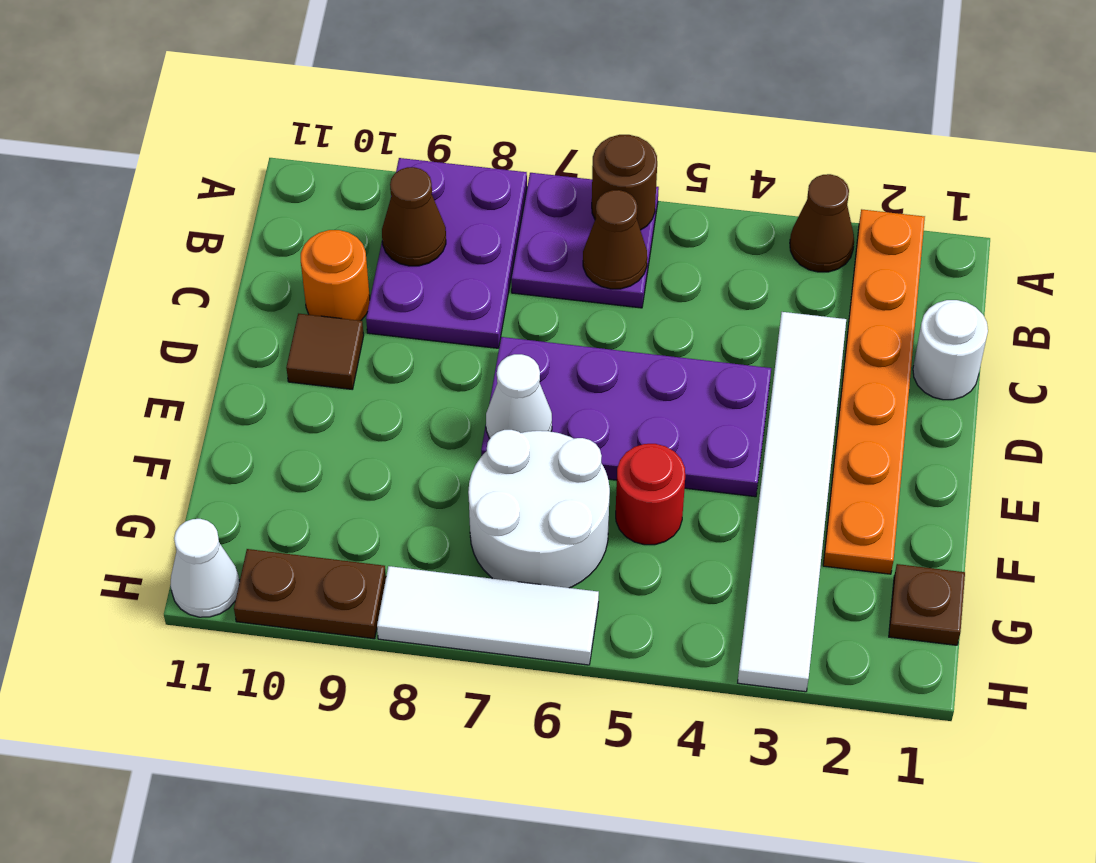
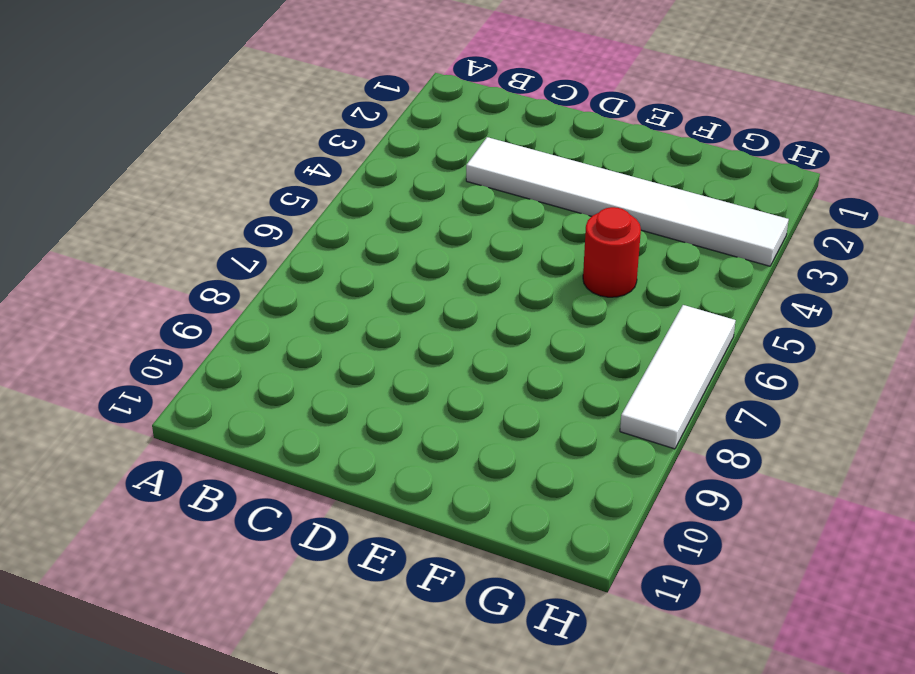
none -> orange plate A2:F2 level 1
none -> brown cone A3 level 1
none -> purple plate A6:B7 level 1

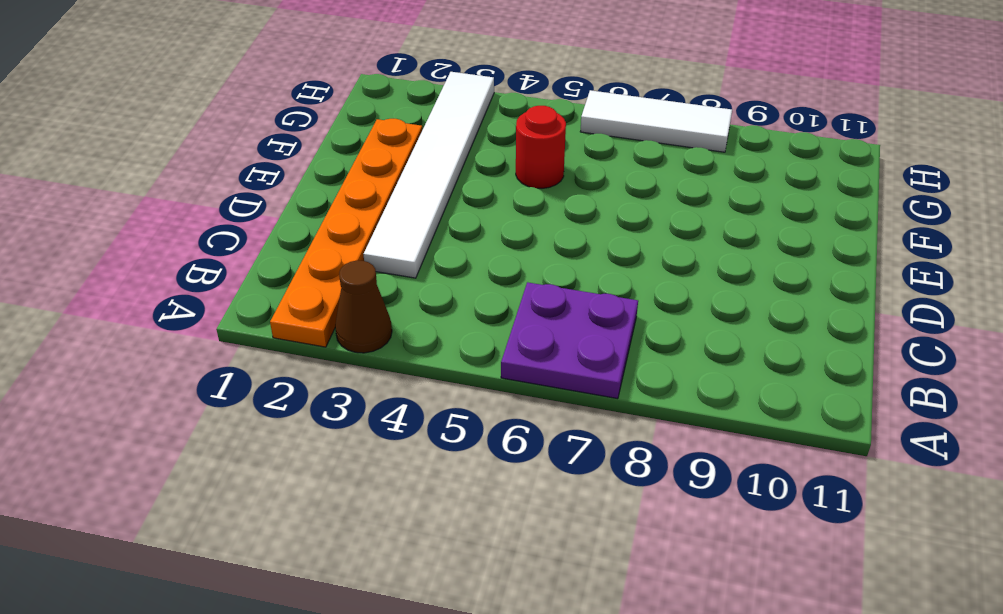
none -> purple plate A8:C9 level 1
none -> white round brick C1 level 1
none -> orange round brick C10 level 1

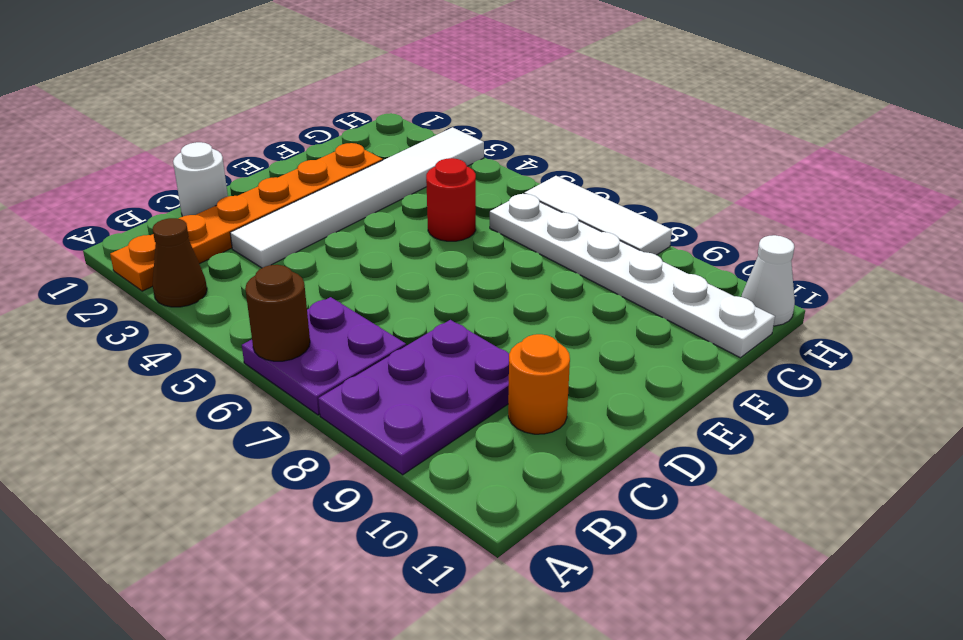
white plate G6:G11 level 1 -> white round brick F6:G7 level 1
none -> purple plate D4:E7 level 1
none -> brown tile D10 level 1
none -> brown plate G1 level 1

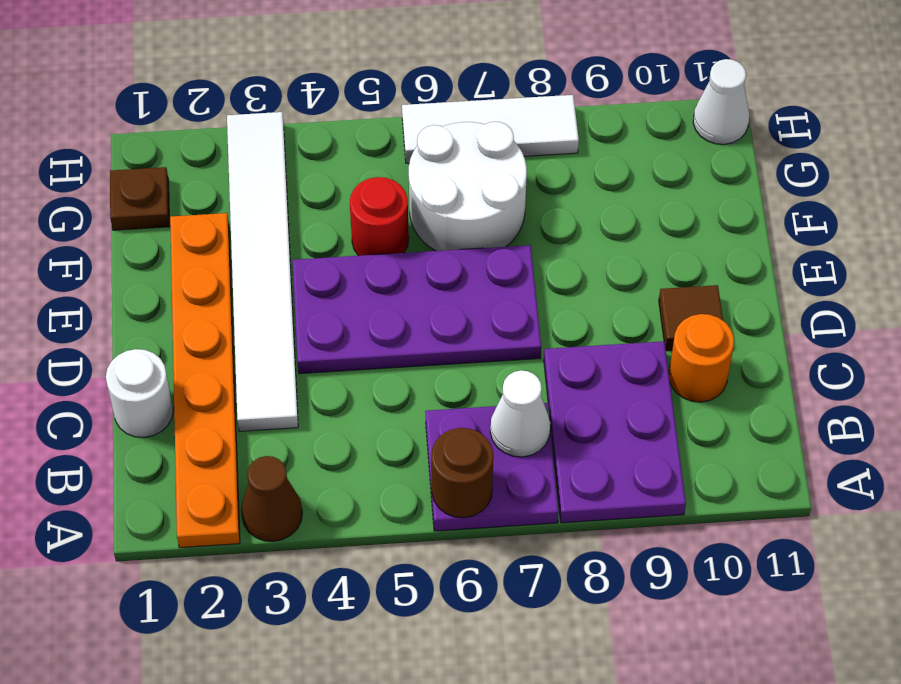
white cone B7 level 2 -> white cone E7 level 2
none -> brown plate H9:H10 level 1
none -> brown cone B6 level 2
none -> brown cone B9 level 2

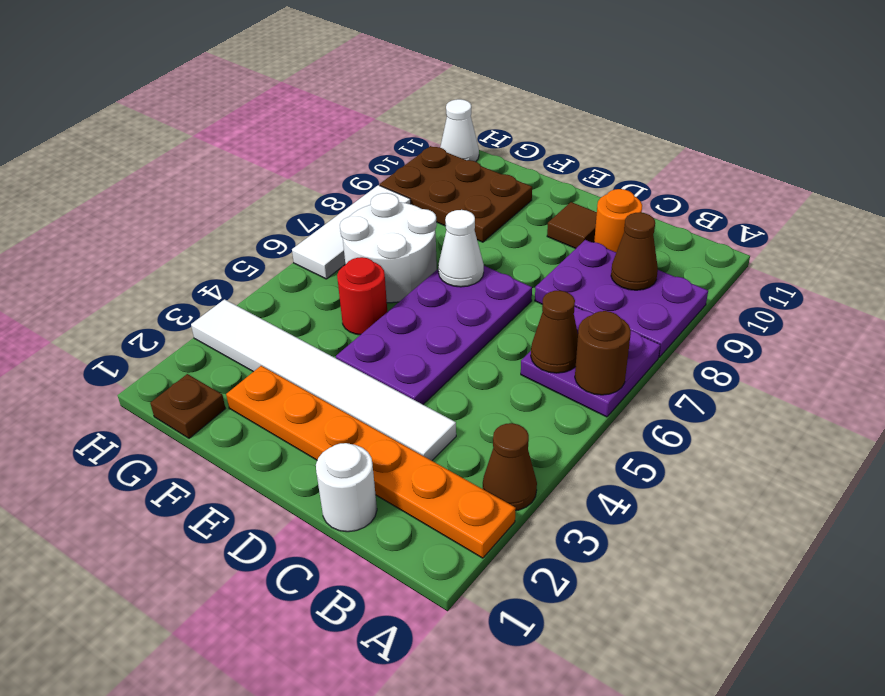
brown plate F9:H10 level 1 -> brown plate H9:H10 level 1

